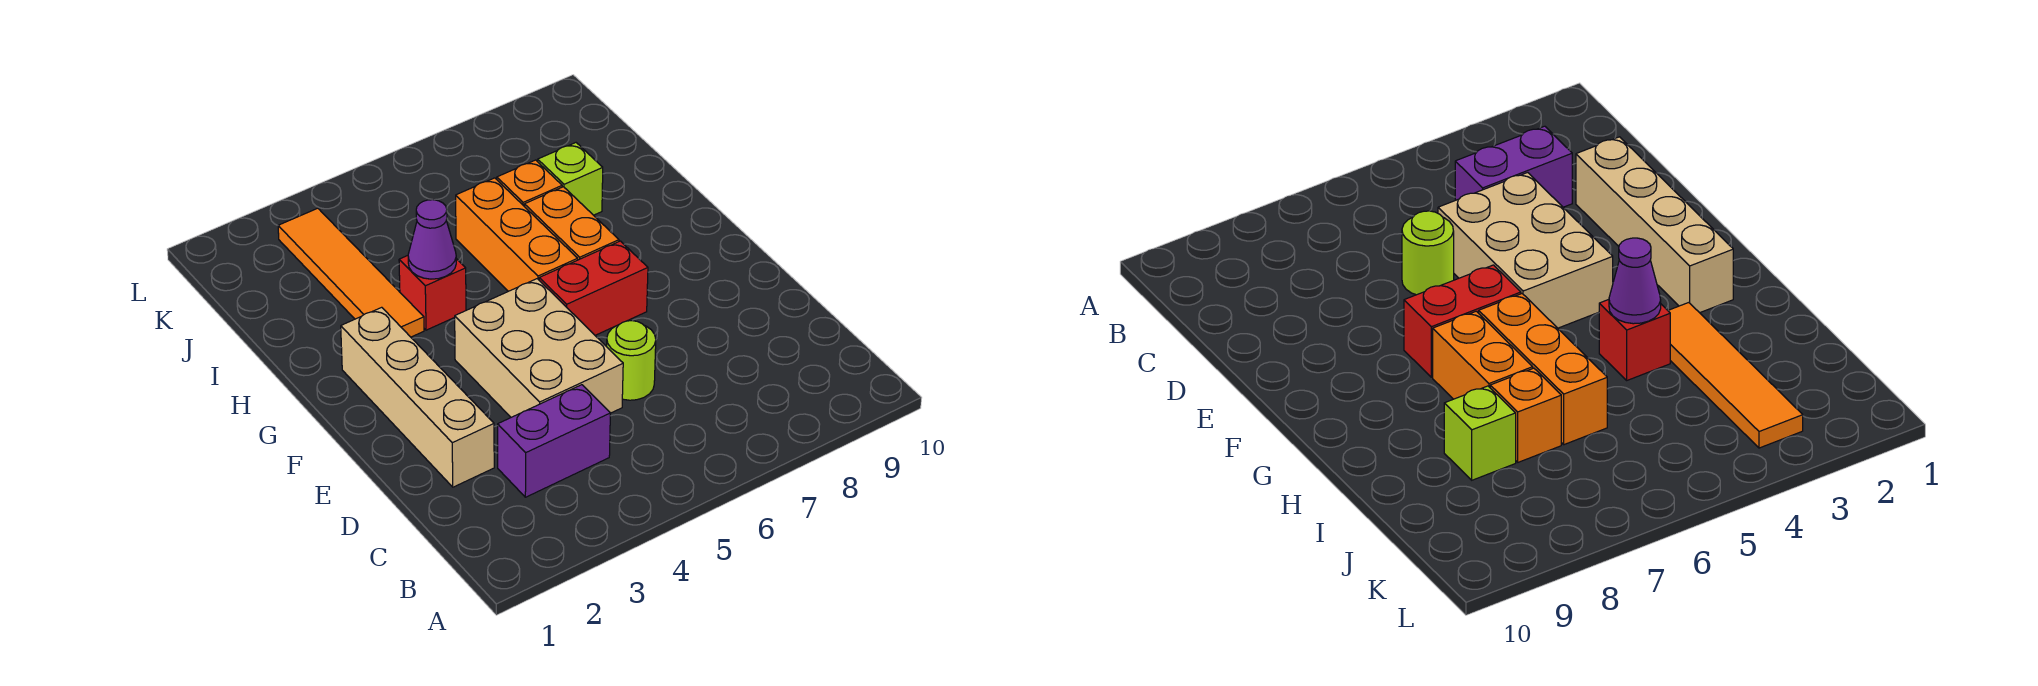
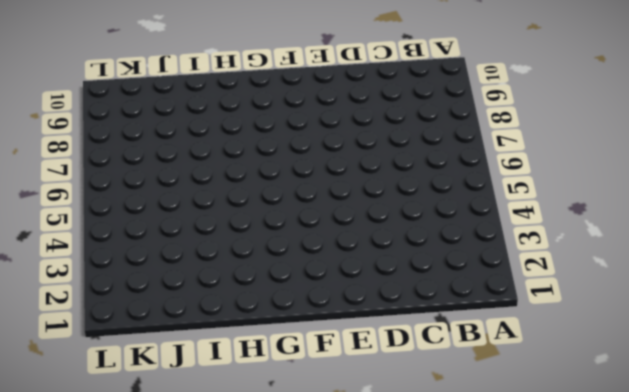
none -> purple brick C3:C4 level 1
none -> tan brick D2:G2 level 1
none -> tan brick D4:F5 level 1

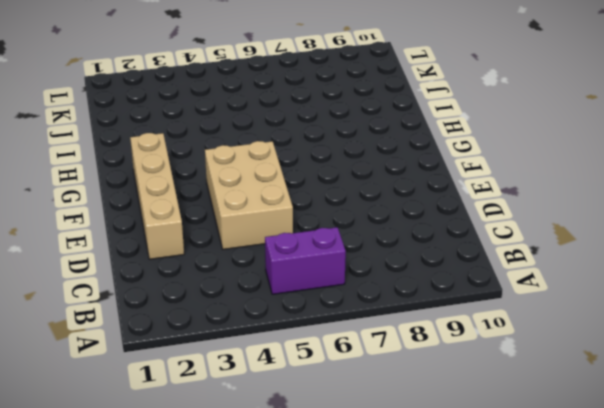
purple brick B5:B6 level 1 -> purple brick C3:C4 level 1
none -> lime round brick D6 level 1
none -> red brick F6:F7 level 1
none -> orange brick G6:I6 level 1

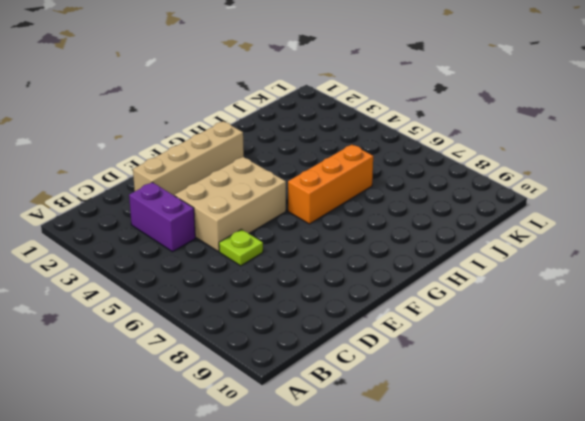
lime plate D6 level 1 -> lime round brick D6 level 1
none -> red brick F6:F7 level 1
none -> orange brick G7:H7 level 1
none -> orange tile H3:K3 level 1

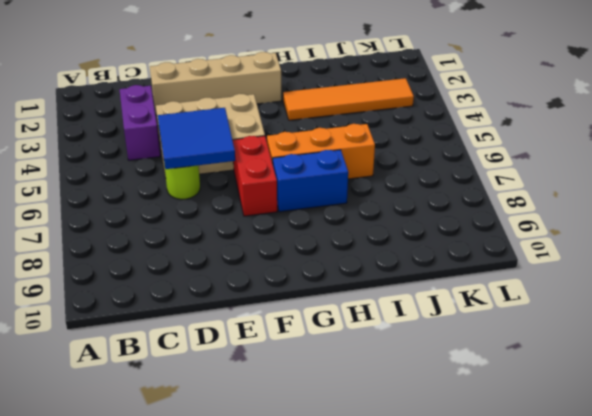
blue tile D5:E6 level 2 -> none
blue brick G7:H7 level 1 -> orange brick G7:H7 level 1
none -> red brick H4 level 1
none -> orange brick I7 level 1
none -> lime brick I8 level 1

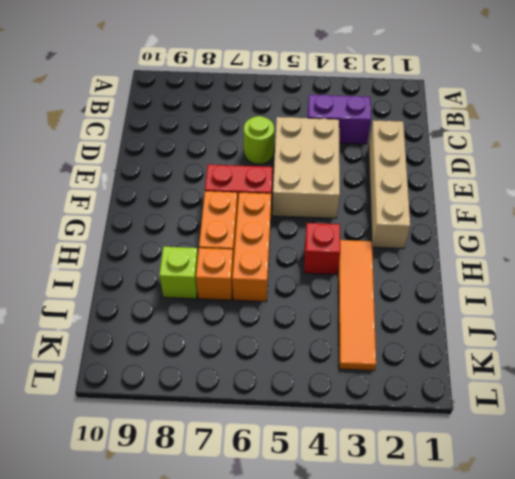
none -> purple cone H4 level 2

